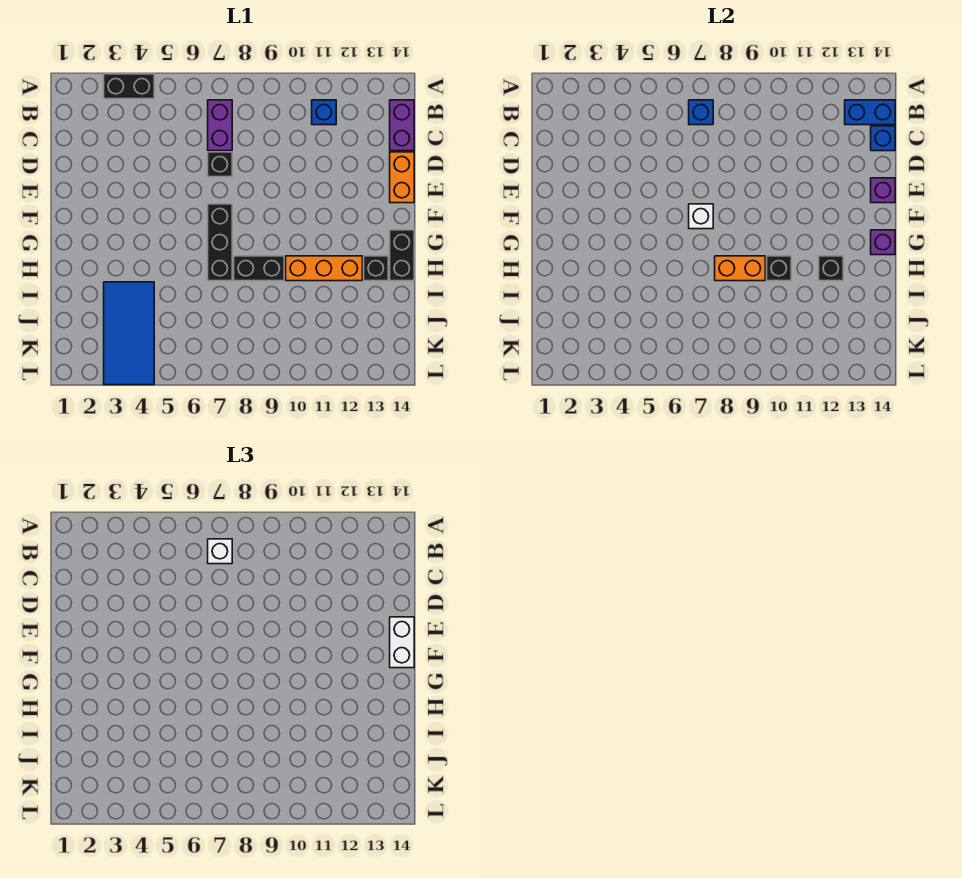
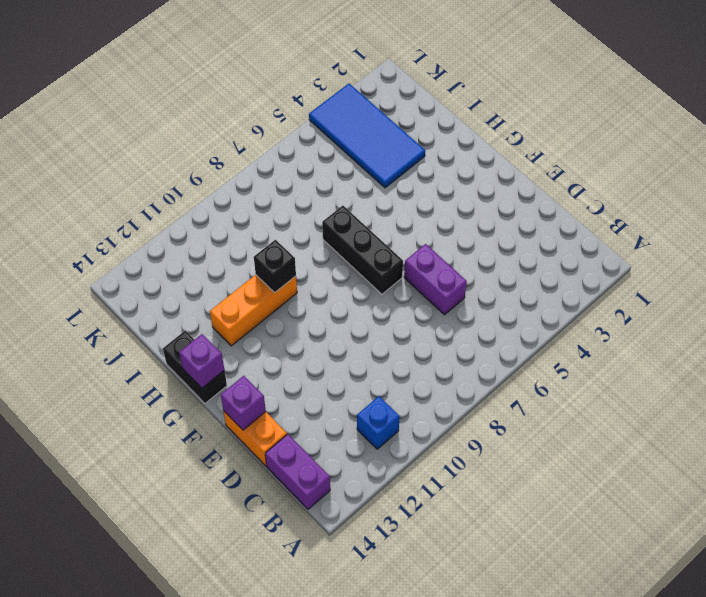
purple brick D6:E6 level 1 -> purple brick B7:C7 level 1
none -> black brick A3:A4 level 1
none -> black brick D7 level 1
none -> black brick H8:H9 level 1

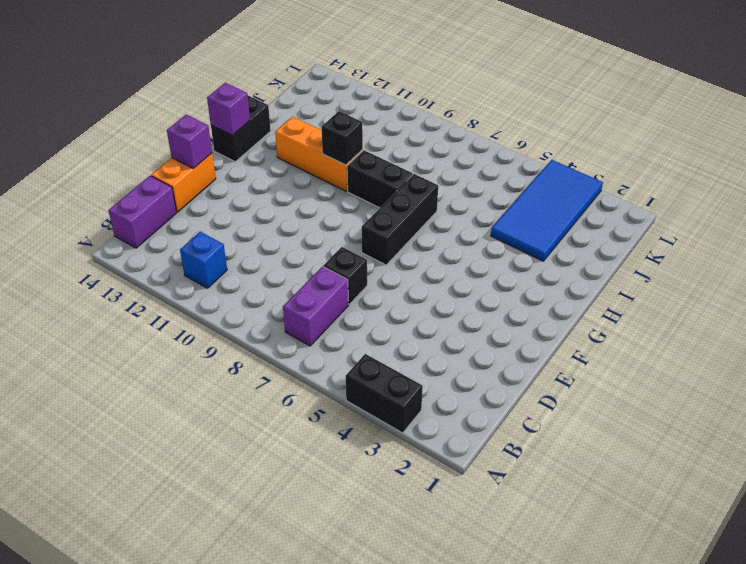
none -> black brick H13 level 1
none -> blue brick B7 level 2
none -> blue brick B13:B14 level 2

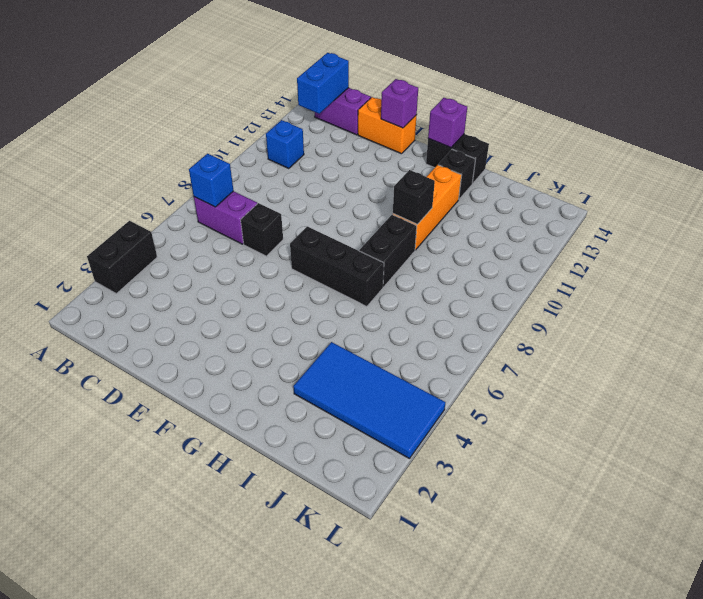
none -> blue brick C14 level 2
none -> white brick F7 level 2
none -> orange brick H8:H9 level 2

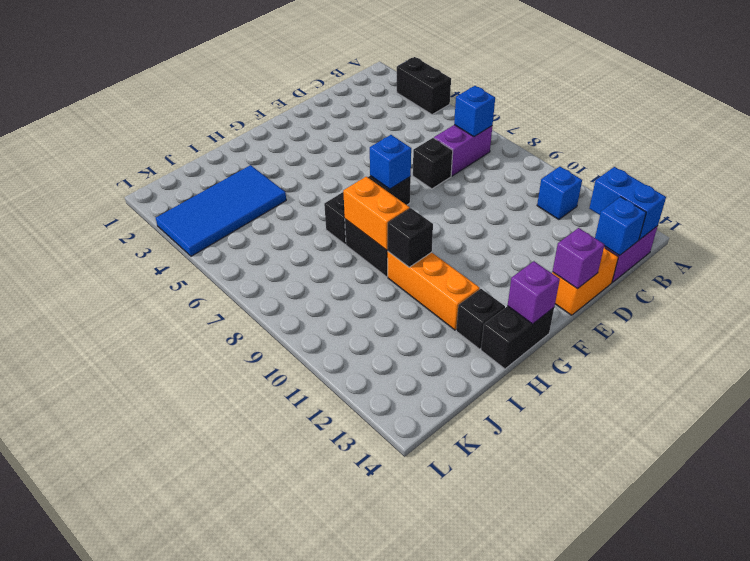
blue brick F7 level 2 -> white brick F7 level 2
none -> black brick H12 level 2
none -> white brick B7 level 3
none -> white brick E14:F14 level 3

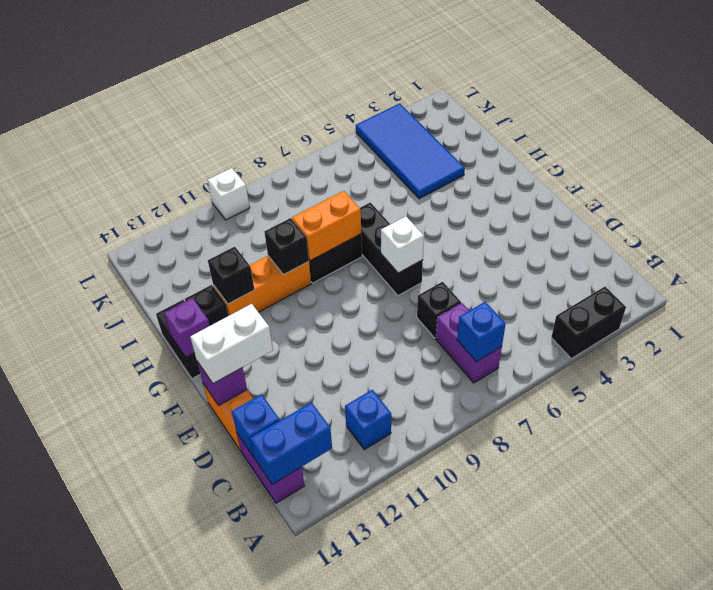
white brick E13:E14 level 3 -> white brick E14:F14 level 3
white brick L10 level 1 -> white brick B7 level 3

